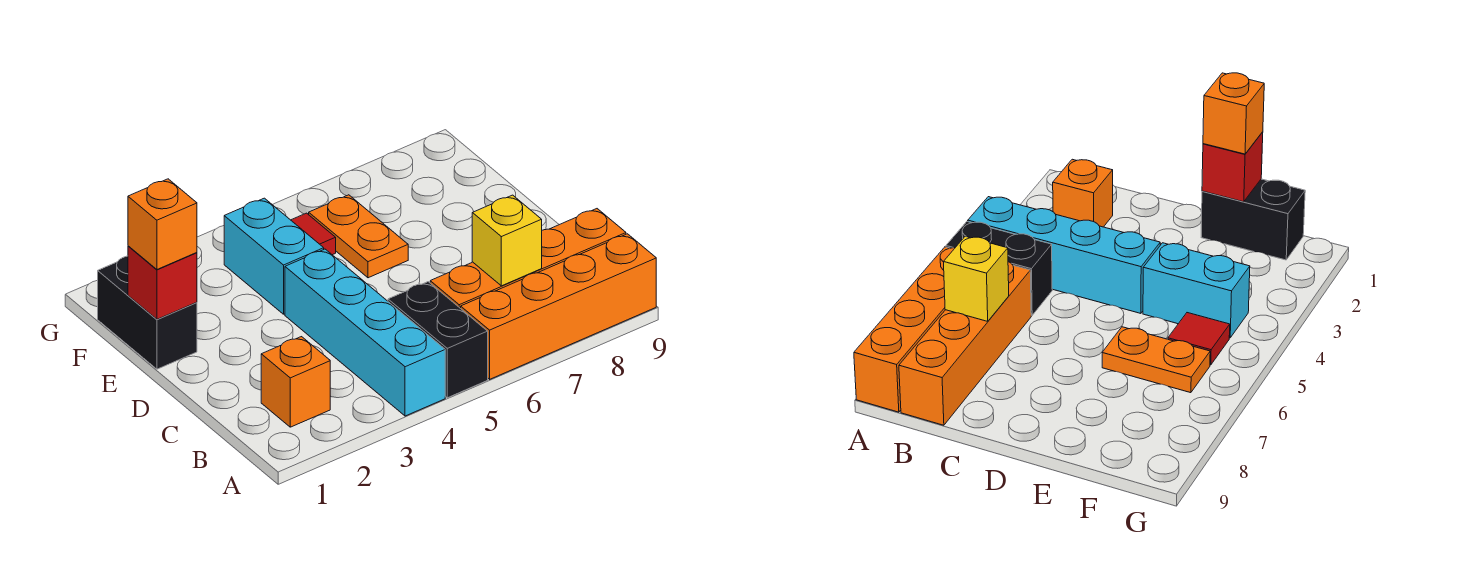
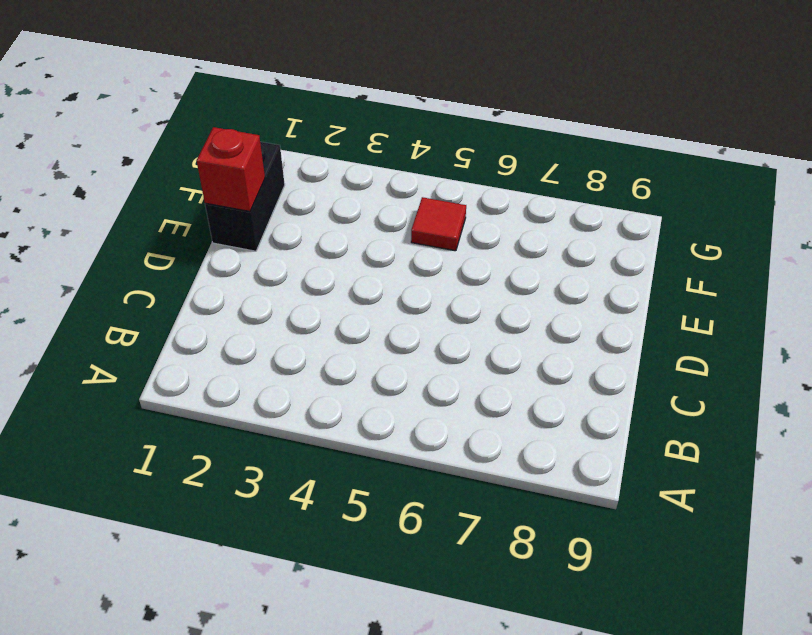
none -> cyan brick A4:D4 level 1
none -> black brick A5:B5 level 1
none -> orange brick A6:A9 level 1

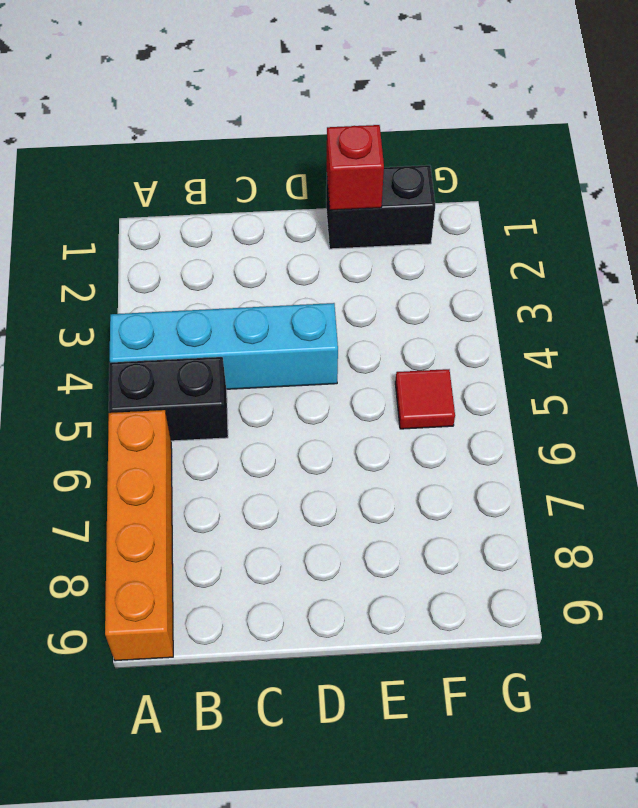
none -> orange brick B2 level 1
none -> orange brick B6:B9 level 1
none -> cyan brick E4:F4 level 1

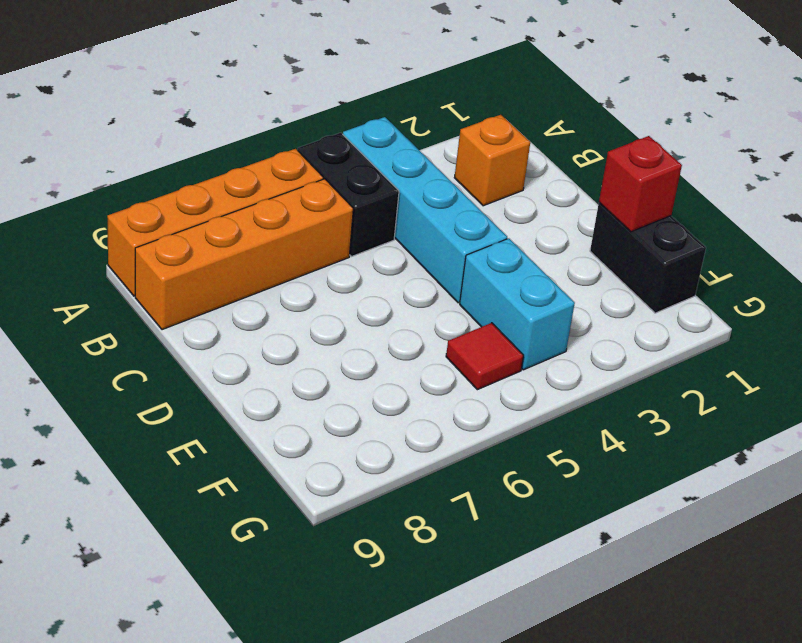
none -> orange plate E6:F6 level 1
none -> yellow brick B7 level 2
none -> orange brick E1 level 3

